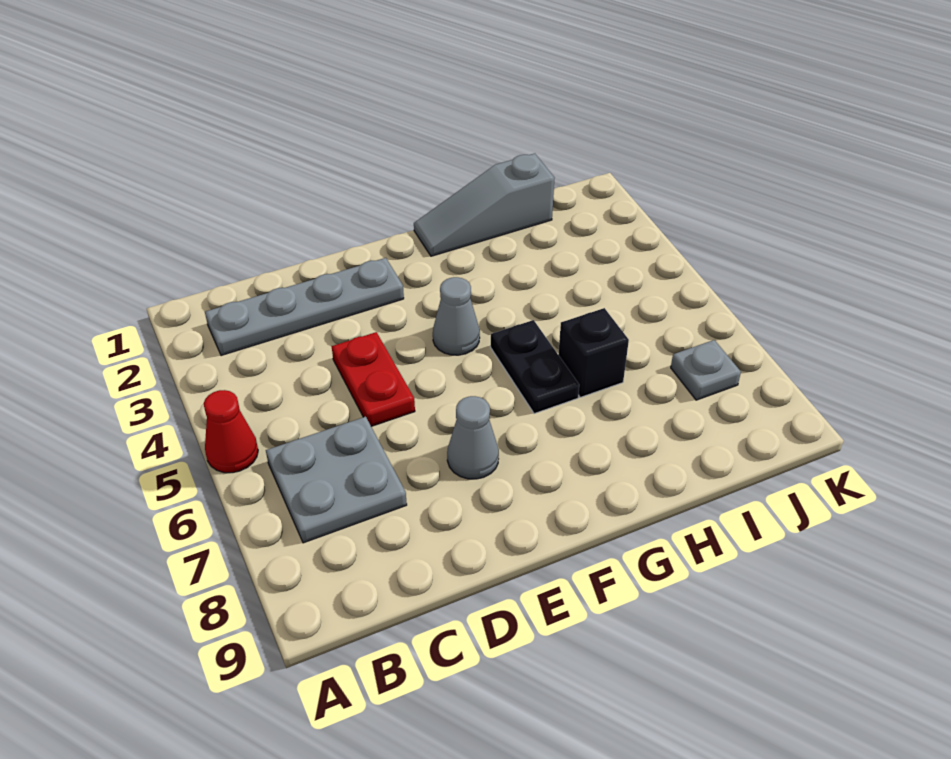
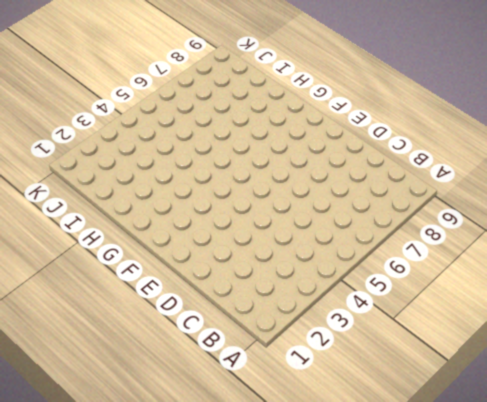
none -> red cone A5 level 1
none -> grey plate B2:E2 level 1

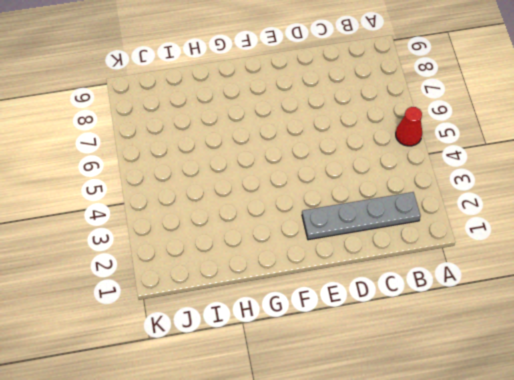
none -> grey plate B6:C7 level 1
none -> red plate D4:D5 level 1

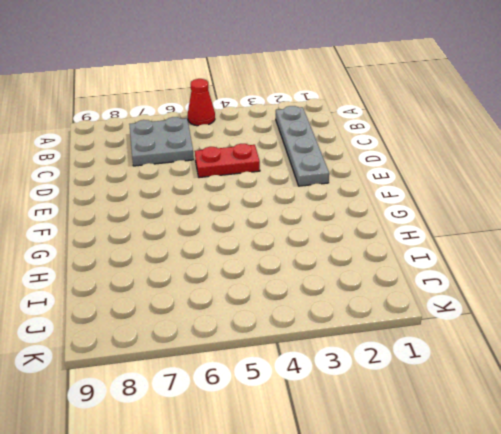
none -> grey cone E7 level 1
none -> grey cone F4 level 1

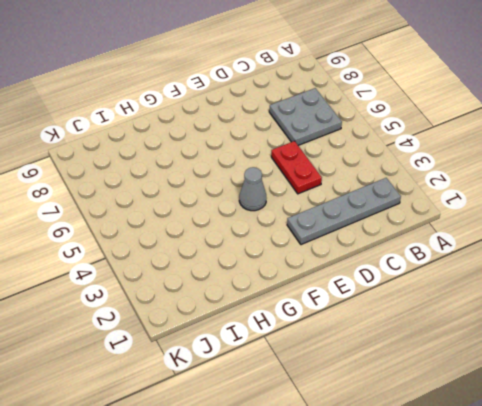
none -> red cone A5 level 1
none -> grey cone E7 level 1

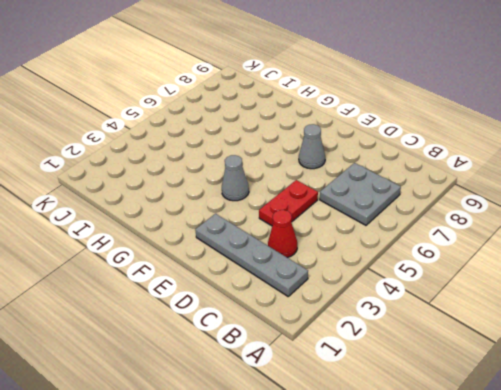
red cone C3 level 1 -> red cone A5 level 1
none -> grey slope G1:I1 level 1 top I
none -> black plate G5:G6 level 1

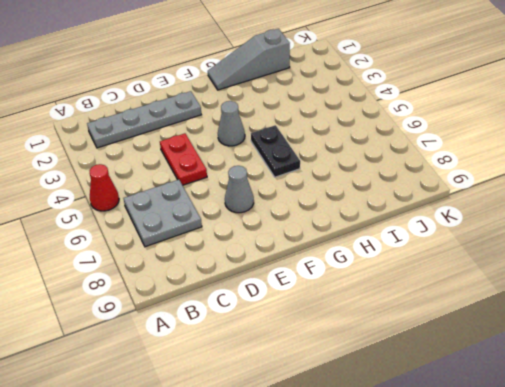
none -> black brick H6 level 1
none -> grey plate J7 level 1

